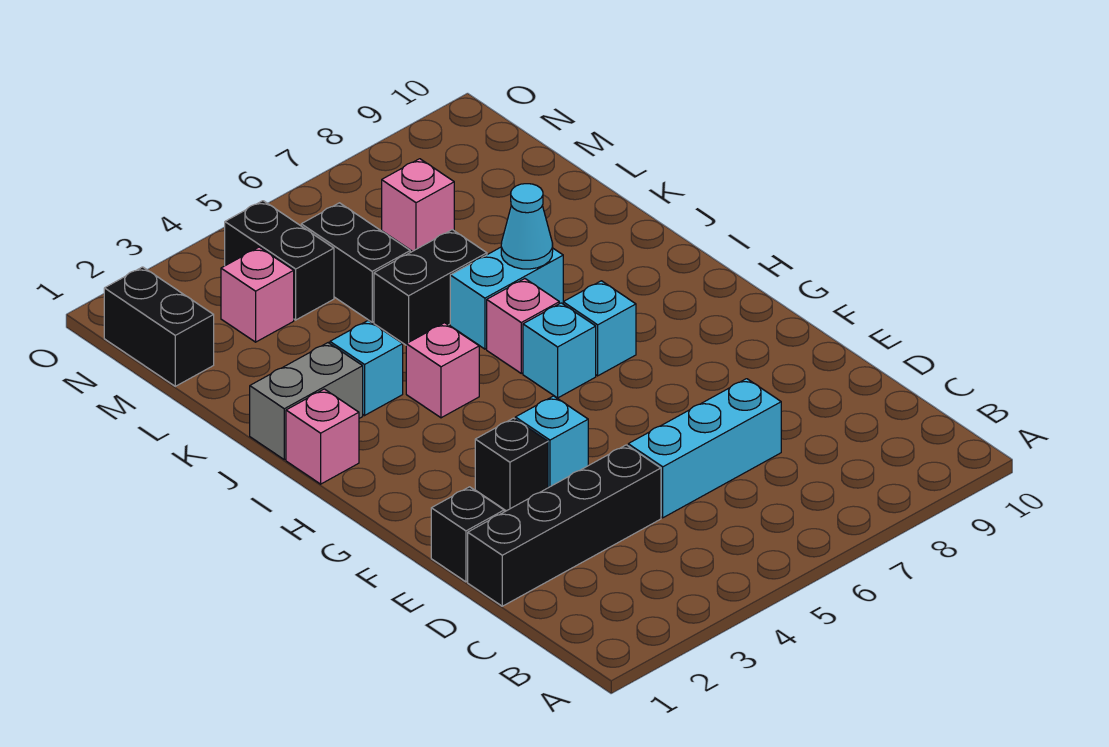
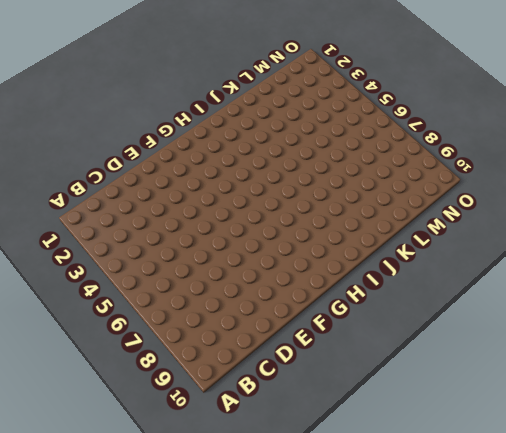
none -> black brick D1:D4 level 1
none -> cyan brick D5:D7 level 1
none -> black brick E1 level 1

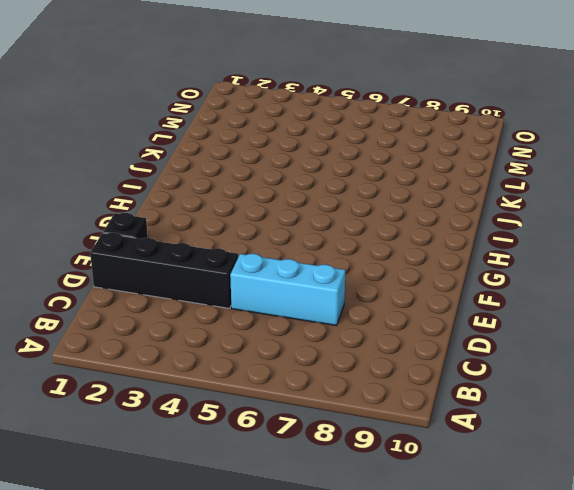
none -> black brick F3 level 1
none -> cyan brick F4 level 1
none -> cyan brick H6 level 1

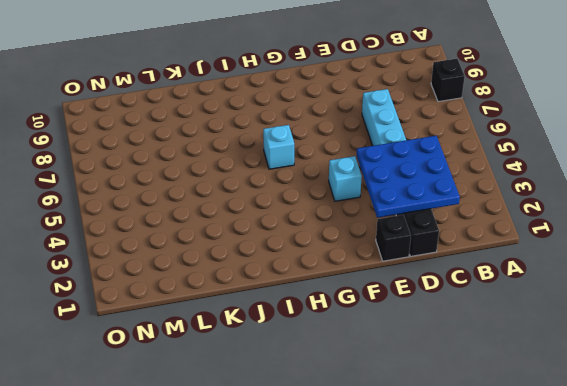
black brick A8 level 1 -> black brick F3 level 1
blue plate C2:E4 level 2 -> none
none -> cyan brick H7 level 1
none -> pink brick I1 level 1
none -> pink brick I4 level 1

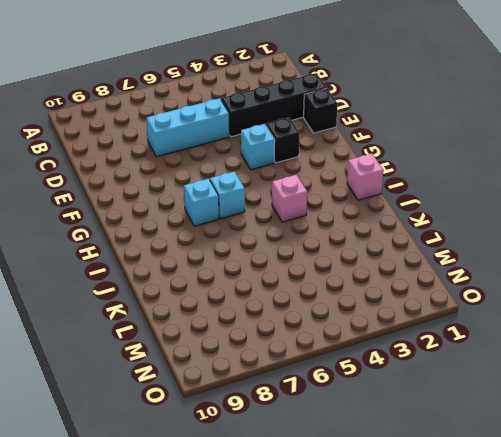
none -> pink brick I6 level 1
none -> grey brick J1:J2 level 1
none -> cyan brick J3 level 1

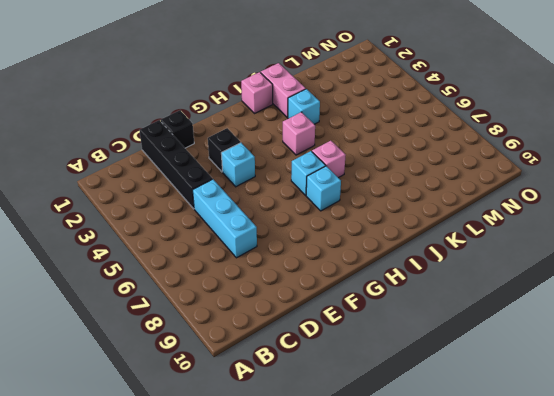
pink brick J1:J2 level 1 -> grey brick J1:J2 level 1
none -> cyan brick J6:J7 level 1
none -> black brick K5:K6 level 1
none -> black brick L5:M5 level 1

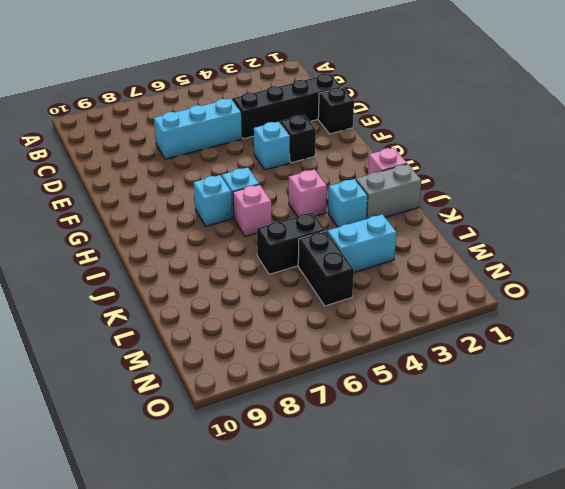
cyan brick L3:L4 level 1 -> cyan brick J6:J7 level 1
none -> black brick M1:N1 level 1
none -> pink brick M3 level 1
none -> black brick M4:N4 level 1

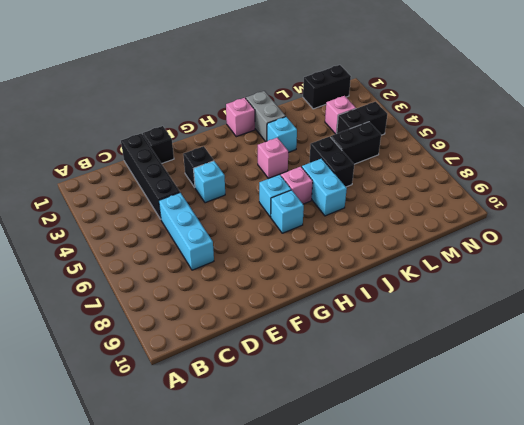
none -> pink brick M7 level 1
none -> cyan cone J7 level 2

